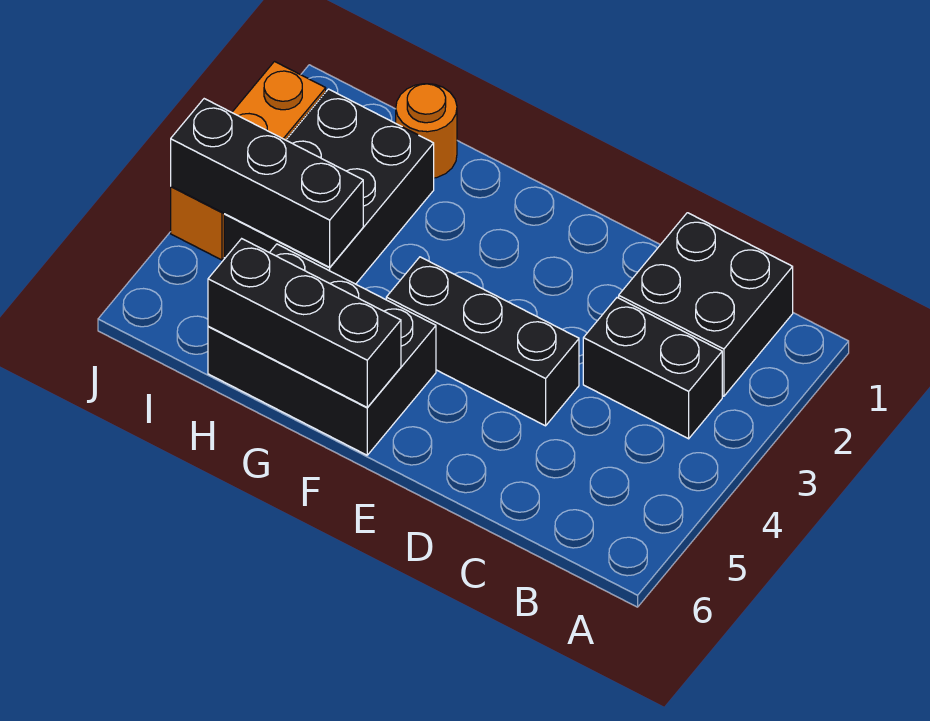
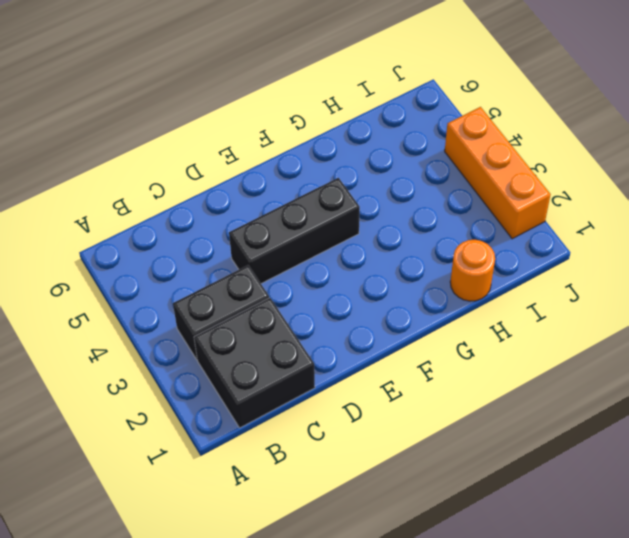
none -> black brick F5:H6 level 1
none -> black brick H2:I4 level 1

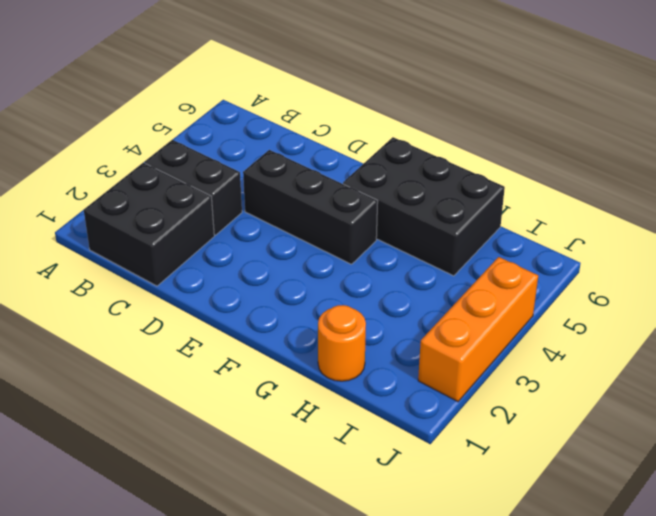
none -> black brick H2:I4 level 1
none -> black brick F6:H6 level 2

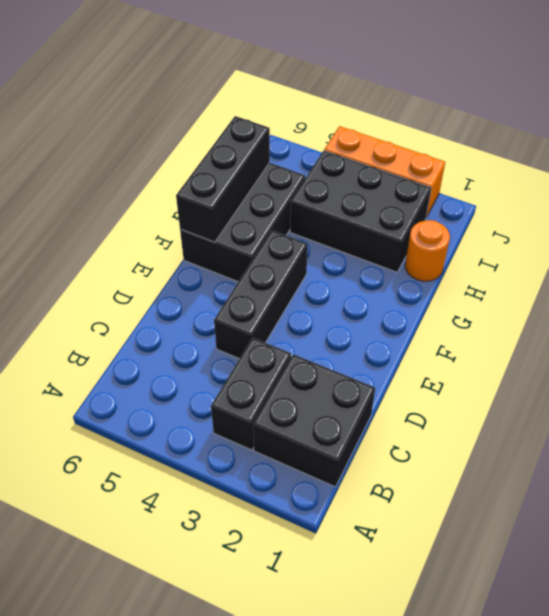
none -> black brick H4:J4 level 2

